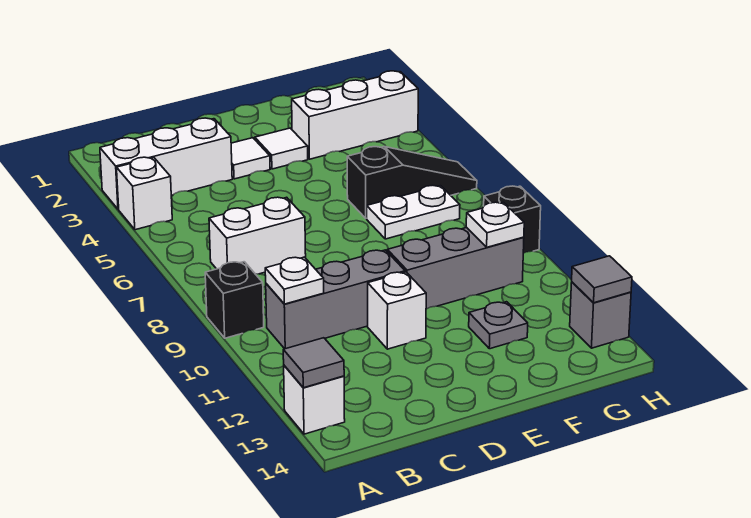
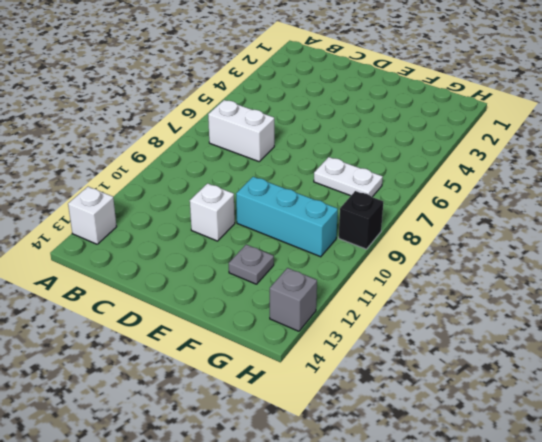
cyan brick E10:G10 level 1 -> grey brick E10:G10 level 1
none -> white brick A3:C3 level 1
none -> white brick A4 level 1
none -> black brick A9 level 1

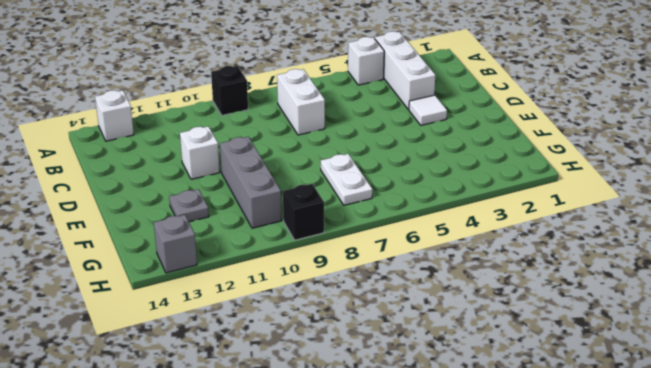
none -> grey brick B10:D10 level 1
none -> white tile E3 level 1
none -> white brick F3:H3 level 1

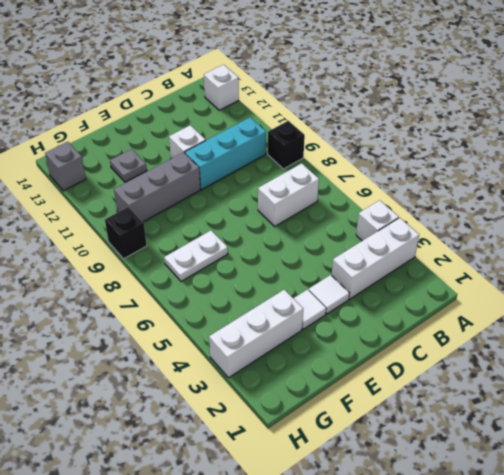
cyan brick B10:D10 level 1 -> grey brick B10:D10 level 1
none -> black slope F6:H6 level 1 top F
none -> grey tile A13 level 2
none -> white plate B10 level 2

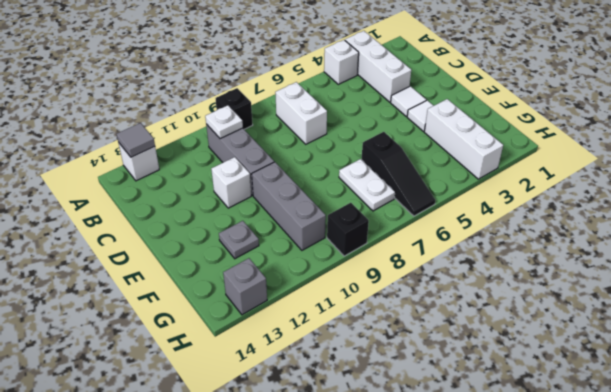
none -> white plate G10 level 2
none -> grey tile H13 level 2

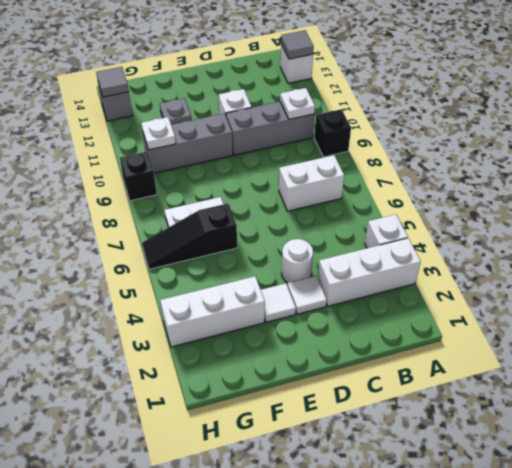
white round brick D4 level 1 -> none

